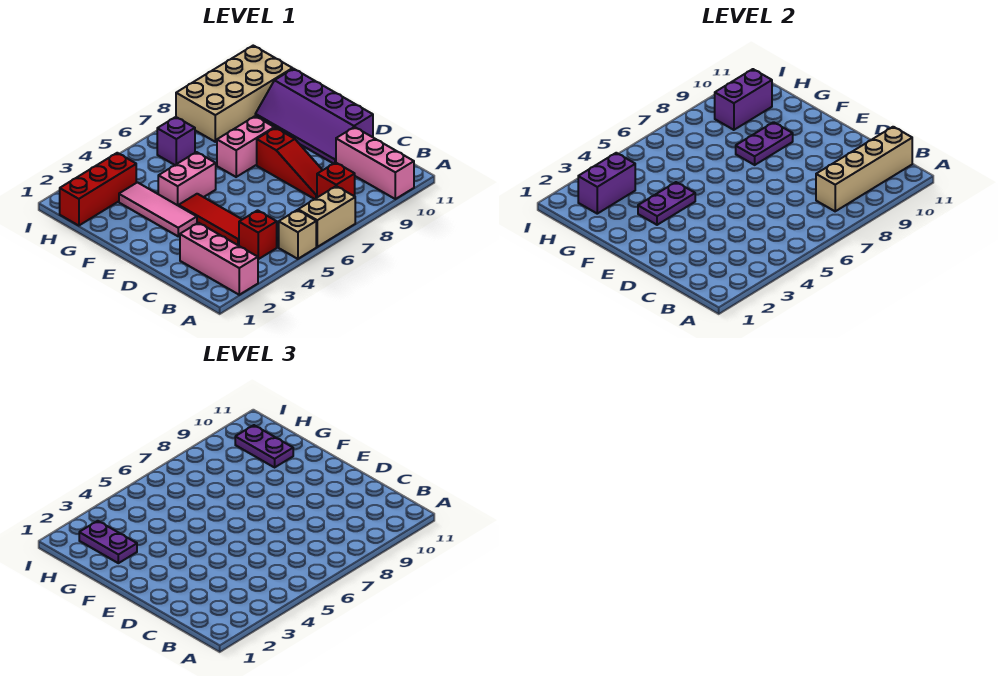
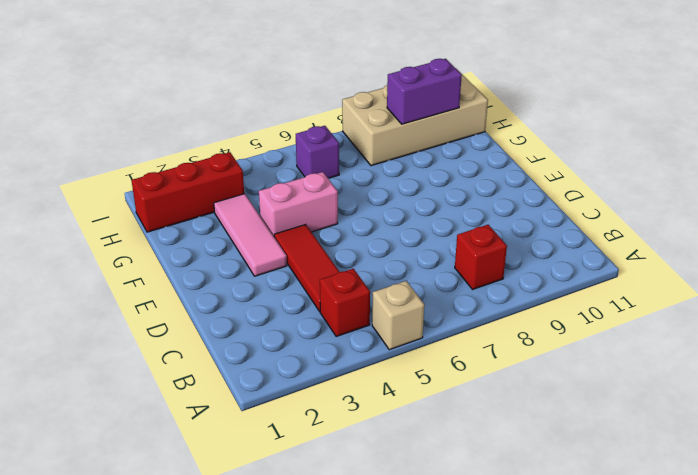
none -> pink brick A2:C2 level 1
none -> tan brick A6:A7 level 1
none -> pink brick A10:C10 level 1

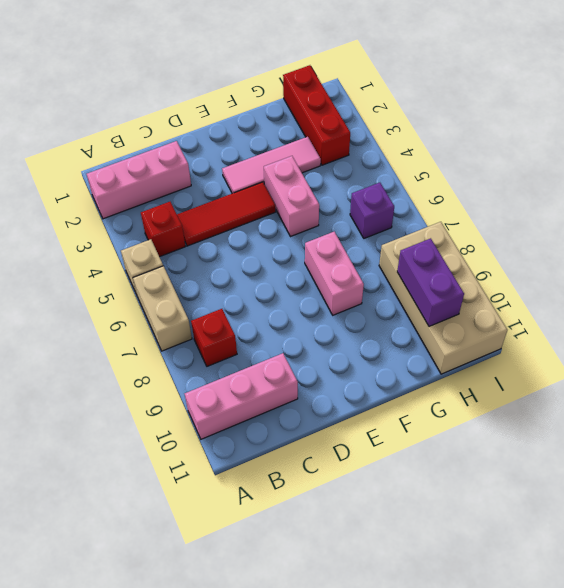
none -> red slope C8:E8 level 1 top E
none -> purple slope D10:G11 level 1 top 11
none -> tan brick B8:B11 level 2

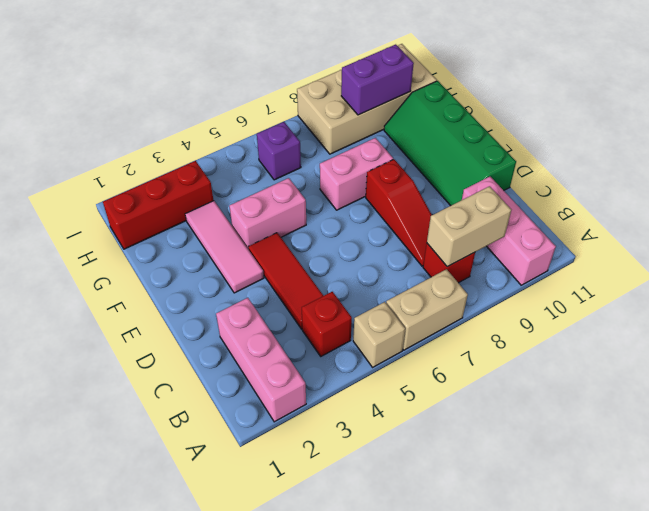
tan brick B8:B9 level 2 -> tan brick B8:B11 level 2
green slope D10:G11 level 1 top 11 -> purple slope D10:G11 level 1 top 11
none -> purple plate F3:F4 level 2
none -> purple plate F8:F9 level 2
none -> purple brick H2:H3 level 2

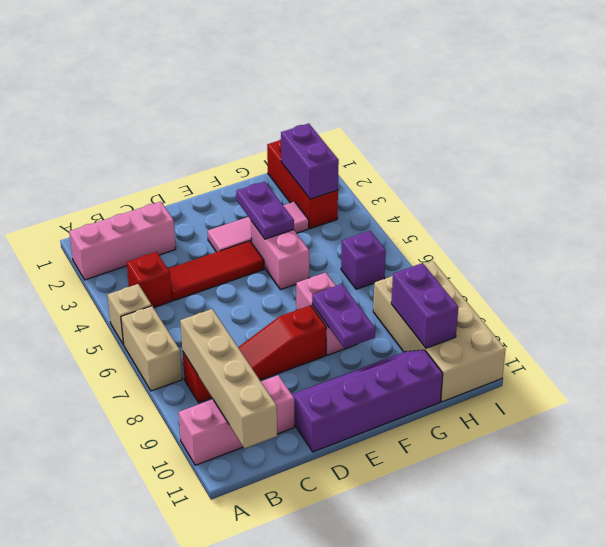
none -> purple plate G2:H2 level 3
none -> purple plate G10:H10 level 3

